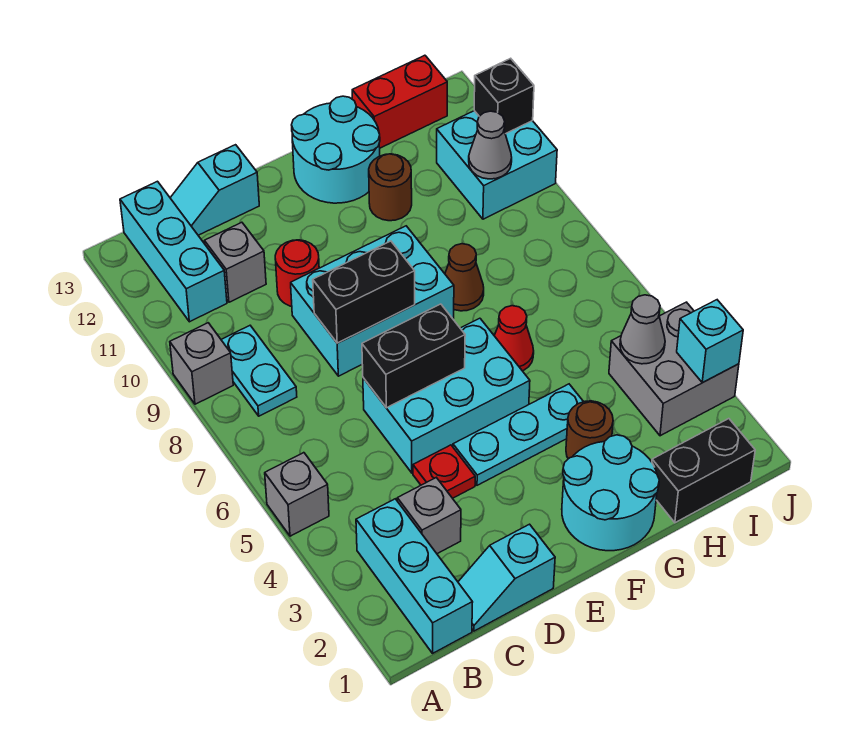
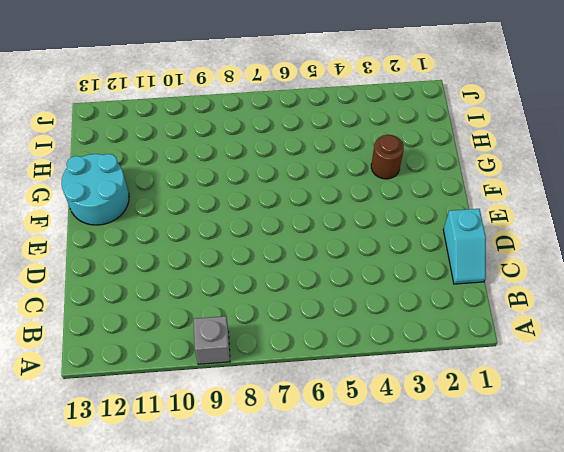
none -> grey brick A5 level 1
none -> cyan brick B1:B3 level 1
none -> cyan plate B8:B9 level 1
none -> cyan brick B11:B13 level 1

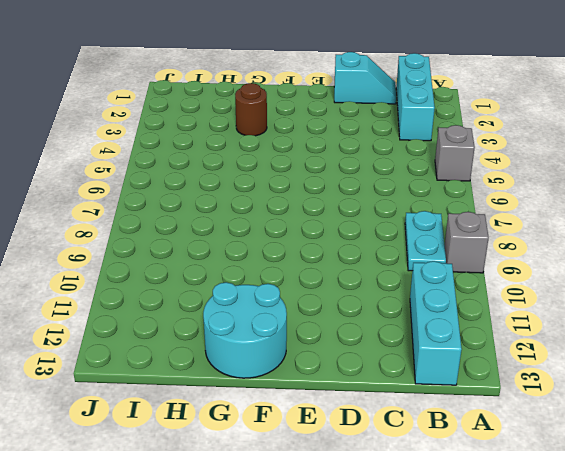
none -> grey brick C3 level 1
none -> grey brick C11 level 1
none -> cyan slope C13:D13 level 1 top D
none -> red plate D4 level 1

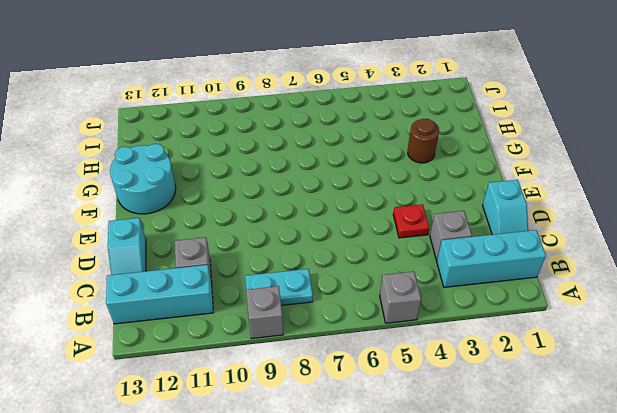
none -> cyan brick D5:F6 level 1
none -> cyan brick D8:F9 level 1
none -> red round brick D10 level 1
none -> cyan plate E4:G4 level 1

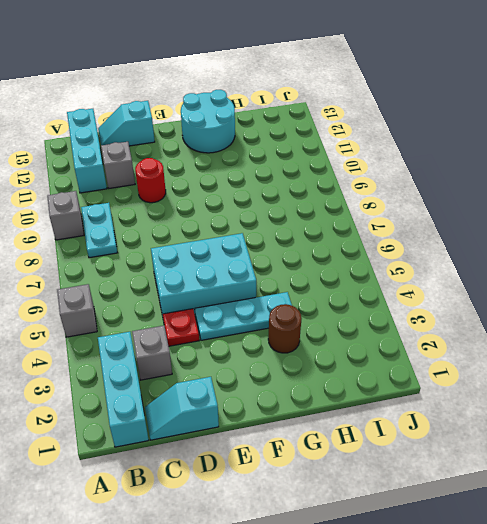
none -> cyan brick D8:F9 level 1
none -> cyan round brick F1:G2 level 1
none -> red cone G6 level 1
none -> brown cone G8 level 1

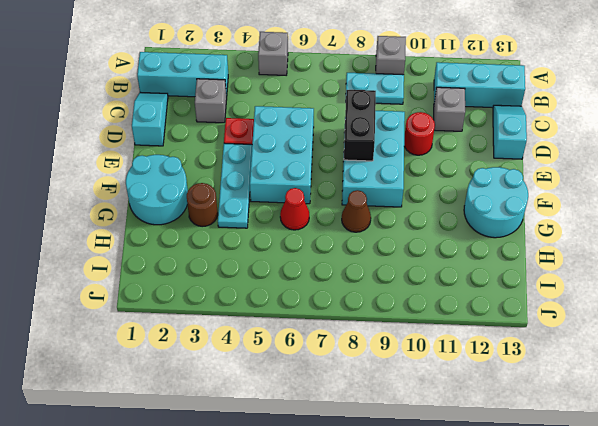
none -> brown round brick G11 level 1
none -> black brick H1:I1 level 1
none -> red brick H13:I13 level 1
none -> grey brick I3:J4 level 1

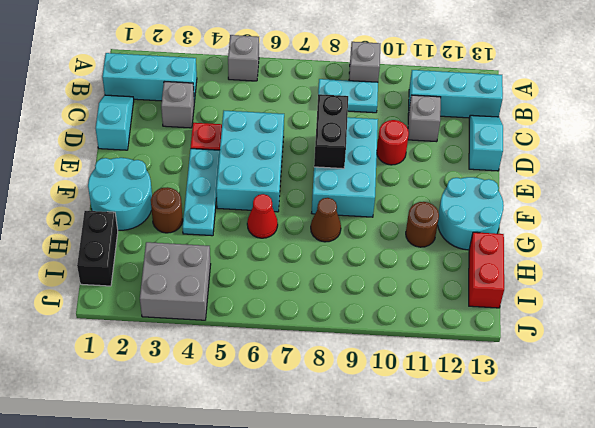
none -> cyan brick I10:J11 level 1
none -> black brick D6:E6 level 2
none -> grey cone I4 level 2
none -> grey cone I10 level 2

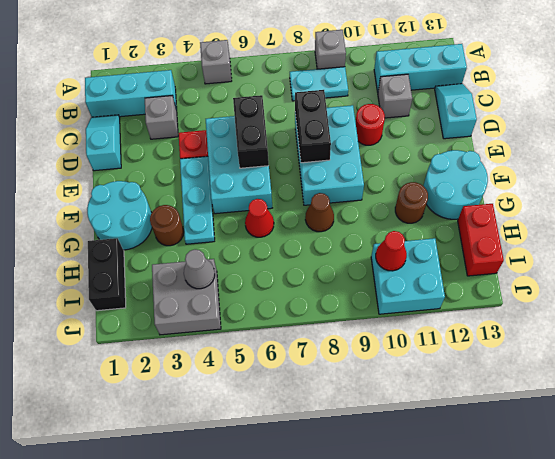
red cone I10 level 2 -> grey cone I10 level 2
none -> cyan brick J3 level 2
none -> black brick J11 level 2

